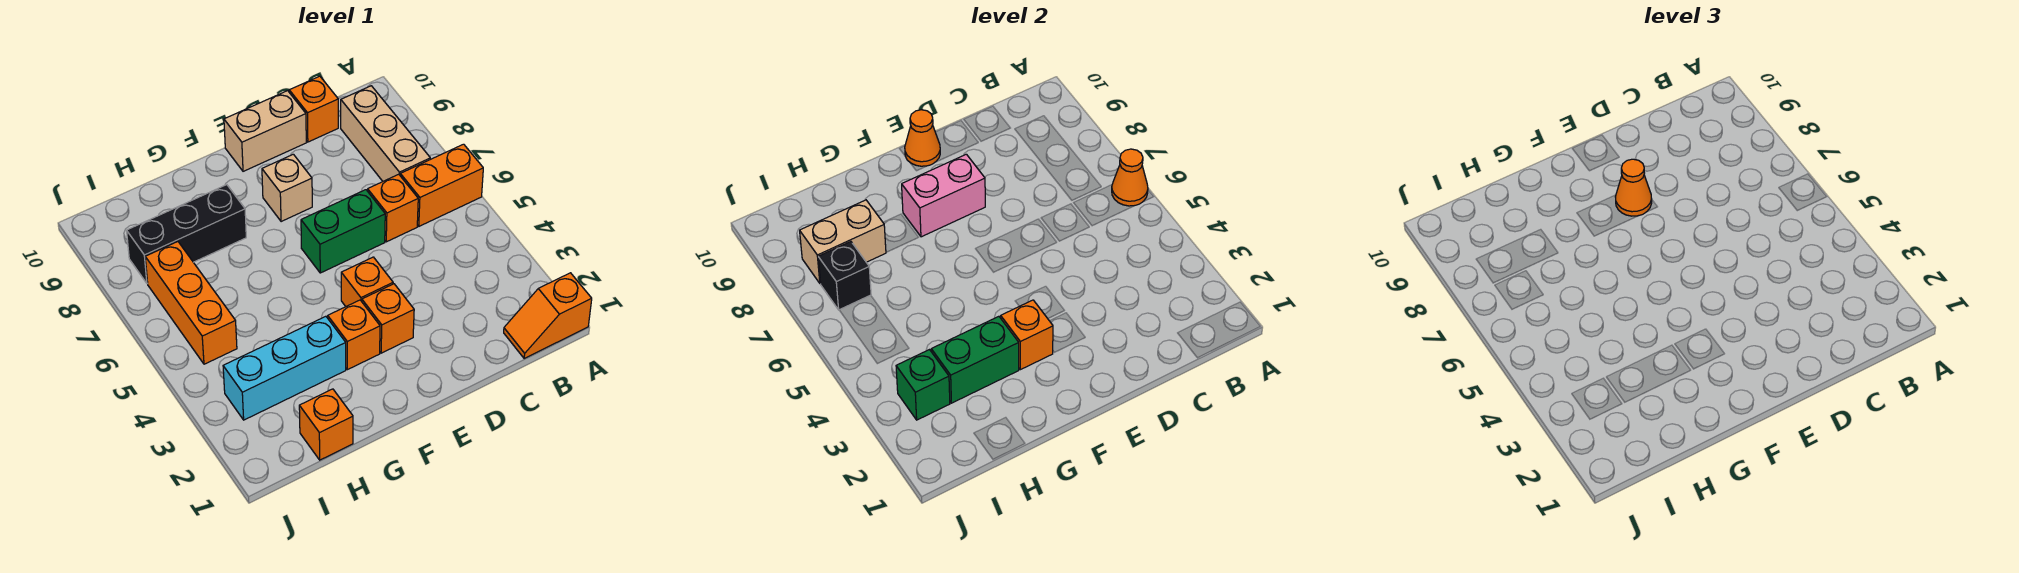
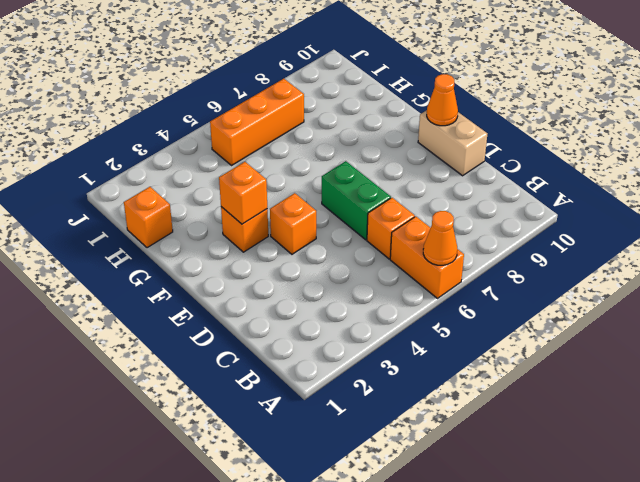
none -> orange slope A1:B1 level 1 top A
none -> tan brick B7:B9 level 1
none -> orange brick C10 level 1

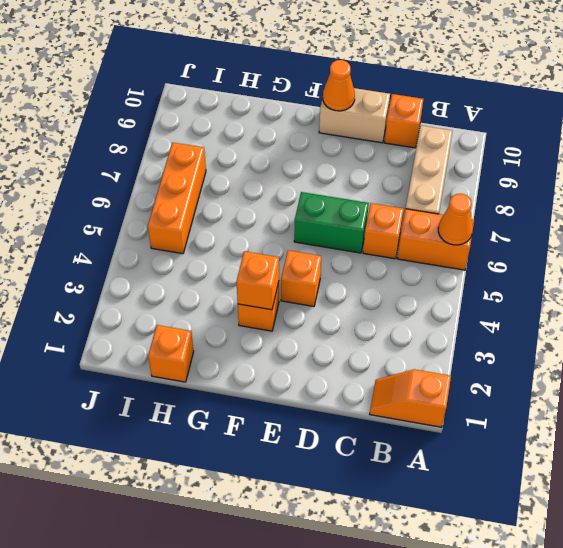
none -> orange brick E3 level 1
none -> tan brick E8 level 1
none -> cyan brick G3:I3 level 1

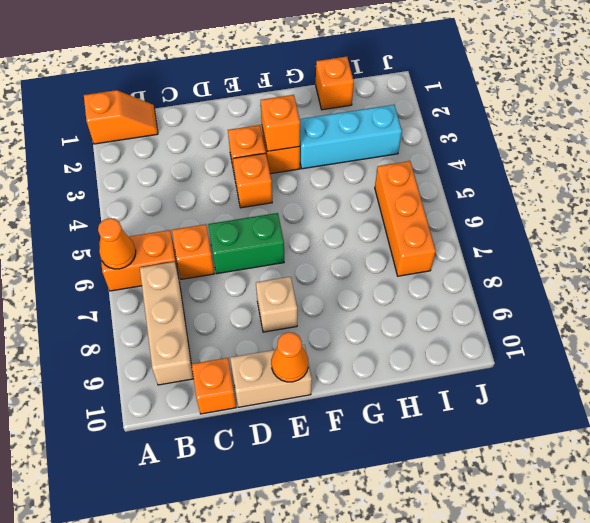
none -> black brick G8:I8 level 1
none -> pink brick E8:F8 level 2
none -> green brick G3:H3 level 2

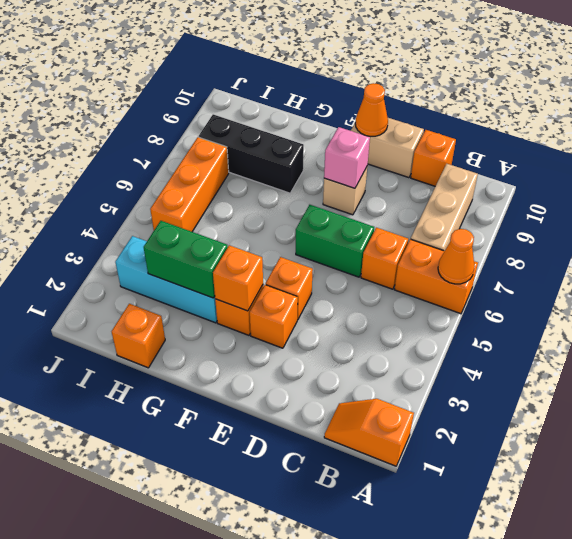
pink brick E8 level 2 -> pink brick E8:F8 level 2
none -> tan brick H8:I8 level 2
none -> green brick I3 level 2
none -> black brick I7 level 2

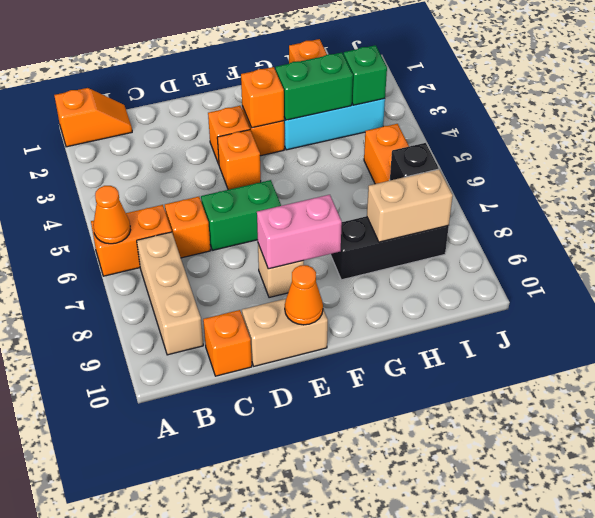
none -> orange cone E8 level 3

